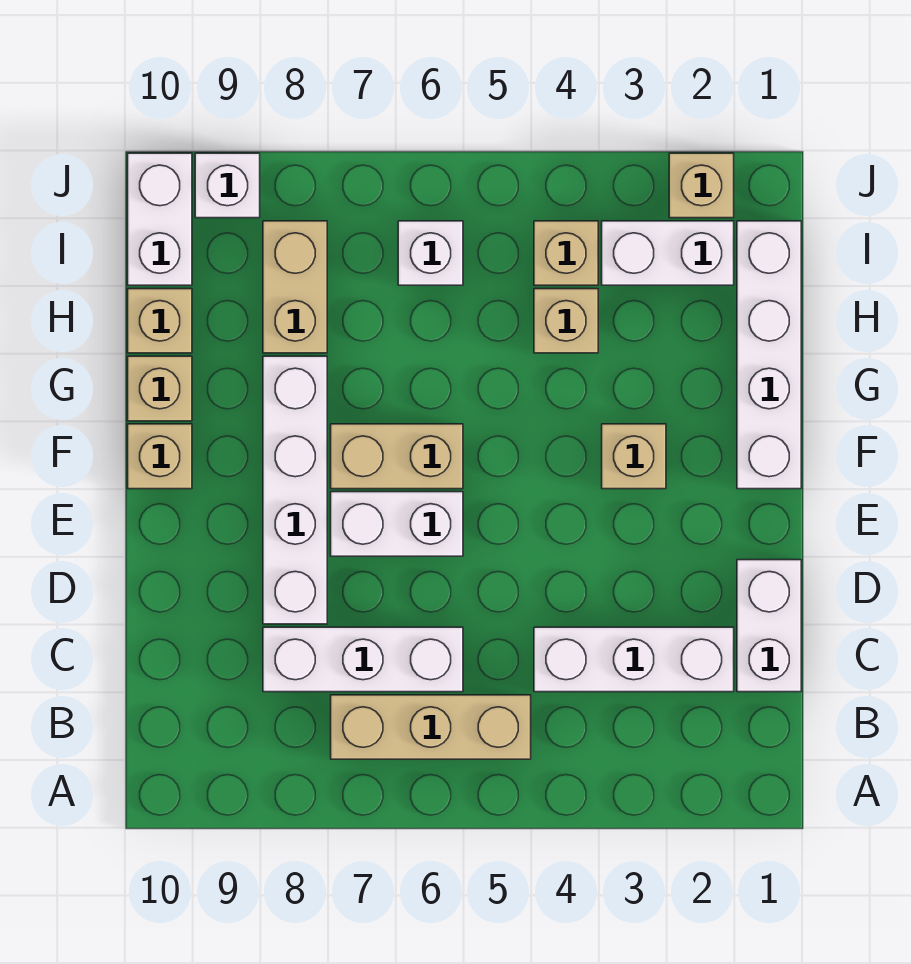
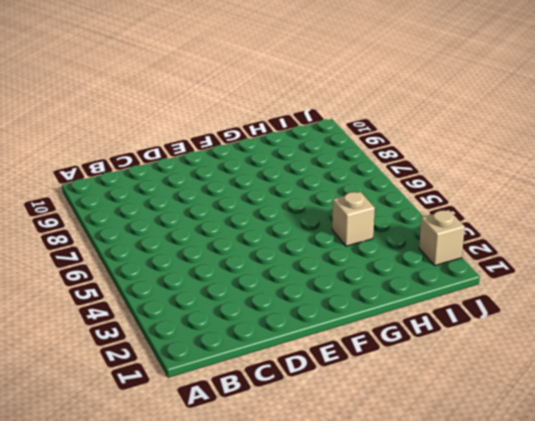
none -> tan brick B5:B7 level 1
none -> white brick C1:D1 level 1
none -> white brick C2:C4 level 1

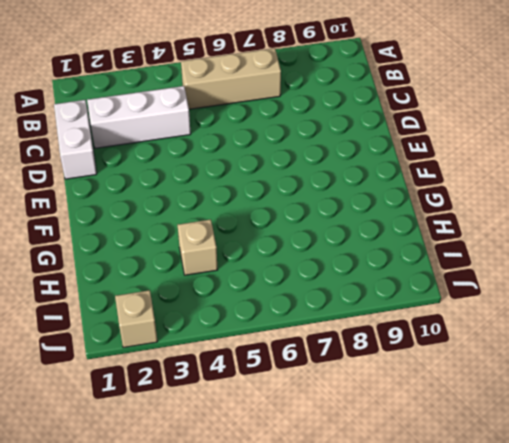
none -> white brick C6:C8 level 1
none -> white brick D8:G8 level 1
none -> white brick E6:E7 level 1

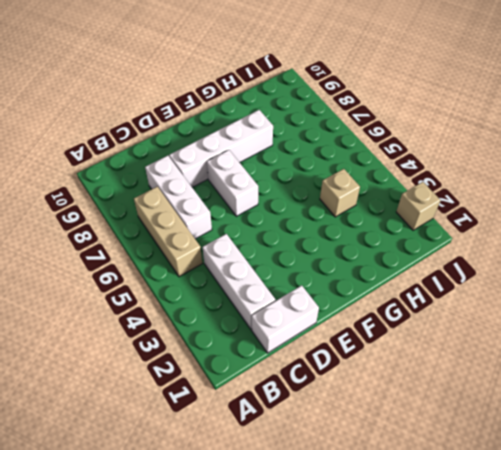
none -> white brick F1:I1 level 1
none -> tan brick F3 level 1
none -> tan brick F6:F7 level 1

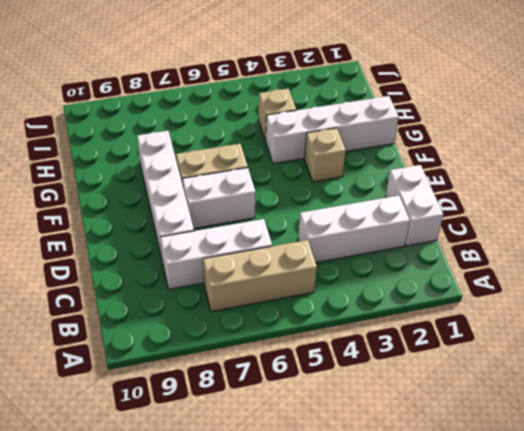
white brick G1:G4 level 1 -> white brick F1:I1 level 1
none -> tan brick F10 level 1
none -> tan brick G10 level 1
none -> tan brick H8:I8 level 1

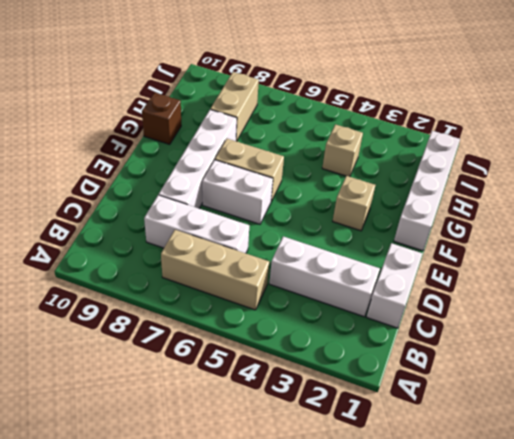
brown brick G10 level 1 -> tan brick G10 level 1
none -> tan brick F10 level 1
none -> tan brick H10 level 1
none -> white brick I2:I3 level 1

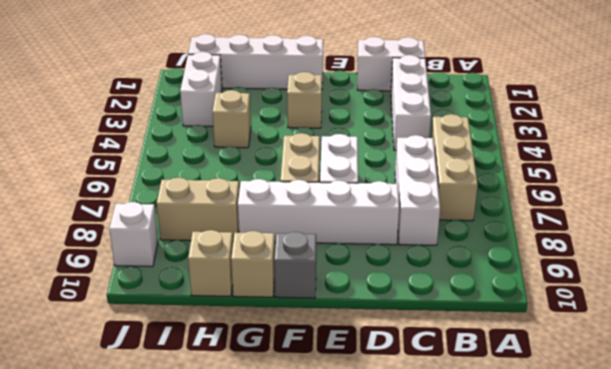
grey brick F10 level 1 -> tan brick F10 level 1
none -> tan brick I4 level 1
none -> white brick I6 level 1
none -> white brick I10:J10 level 1

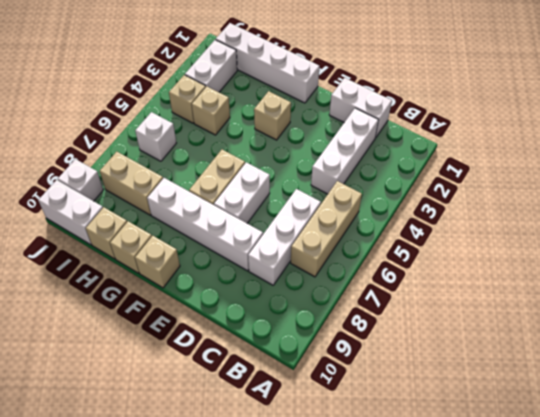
none -> tan brick J2 level 1

